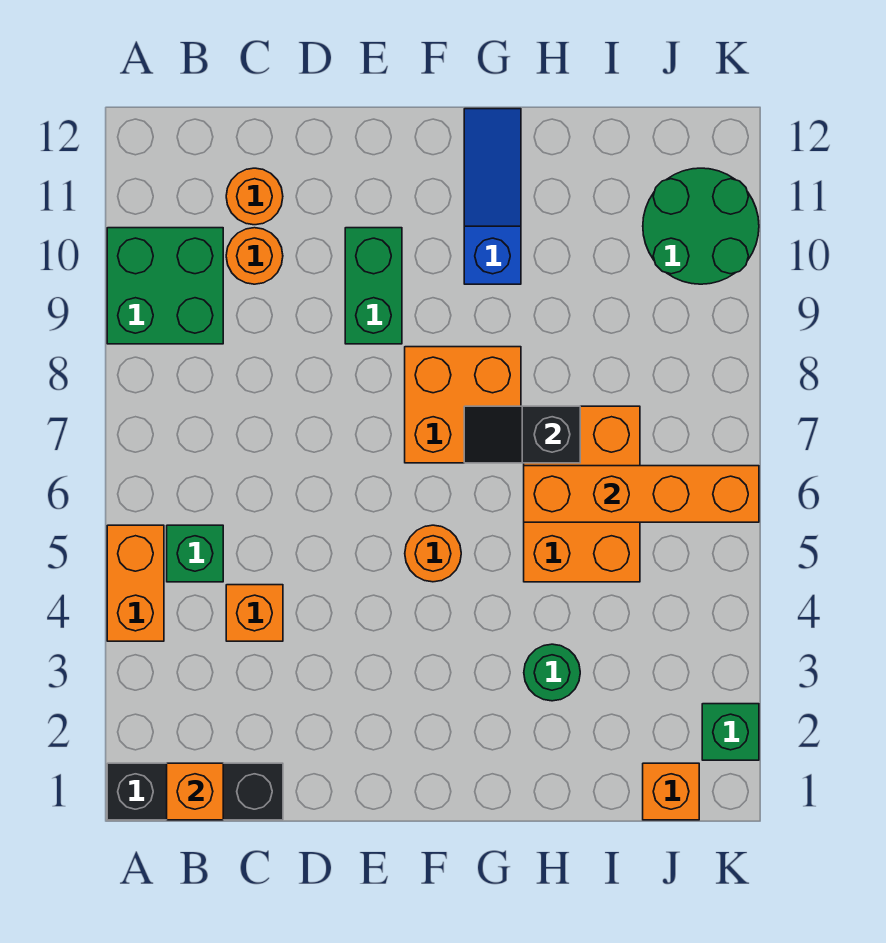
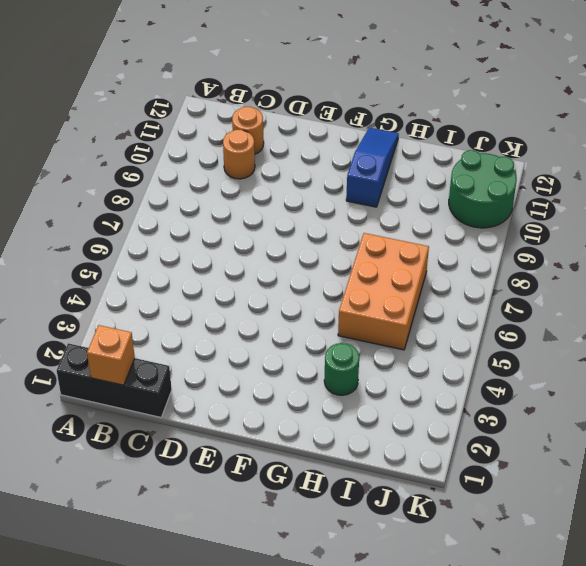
none -> orange brick A4:A5 level 1
none -> green brick A9:B10 level 1
none -> green brick B5 level 1

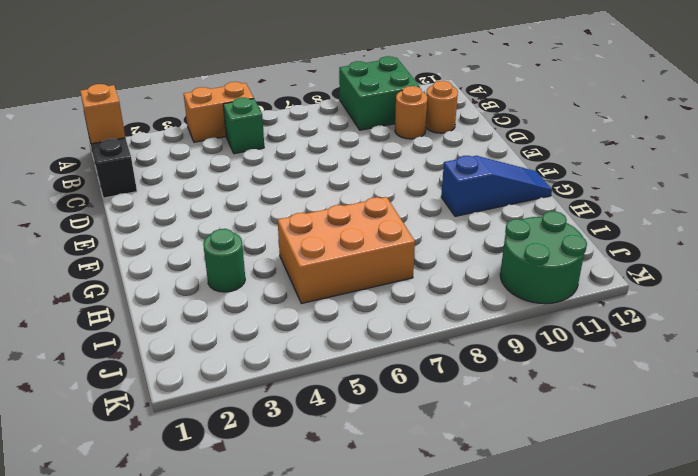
none -> orange brick C4 level 1
none -> green brick E9:E10 level 1
none -> orange round brick F5 level 1

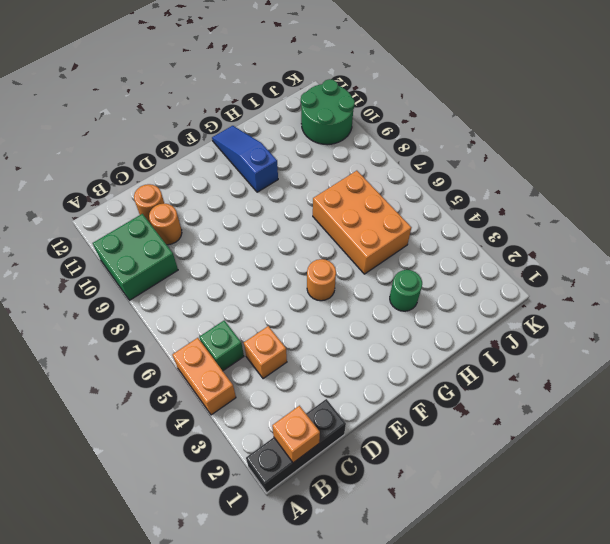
none -> green brick E9:E10 level 1
none -> orange brick F7:G8 level 1
none -> orange brick J1 level 1

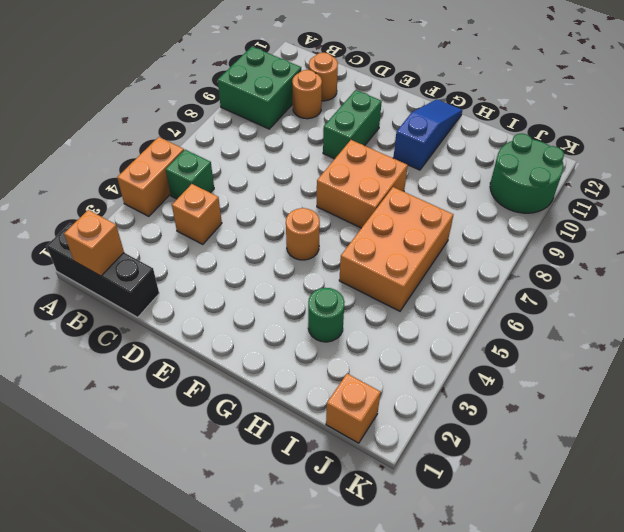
none -> green brick K2 level 1
none -> black slope G7:H7 level 2 top H
none -> orange brick H6:K6 level 2

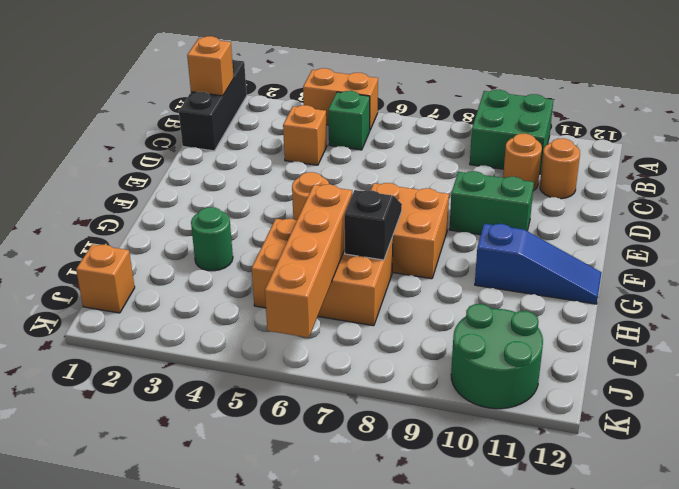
none -> green brick K2 level 1

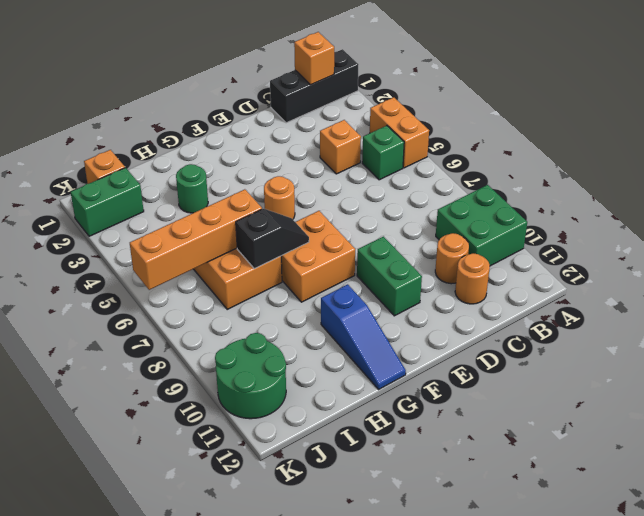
green brick J2:K2 level 1 -> green brick K2 level 1

